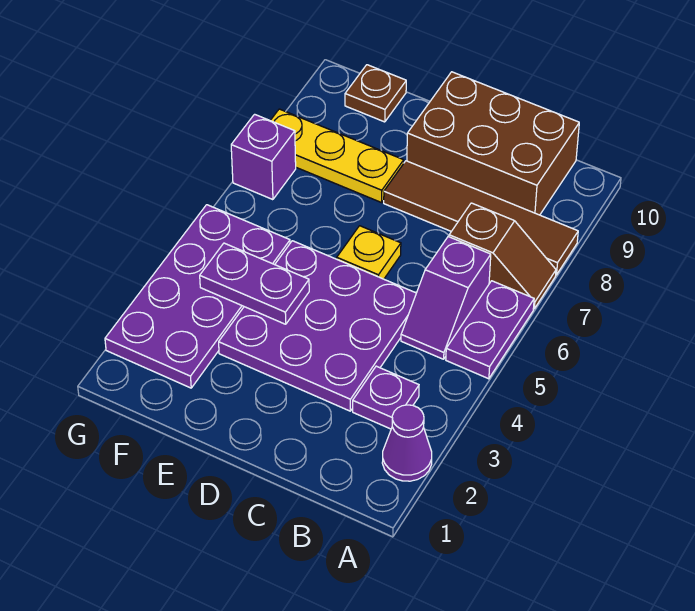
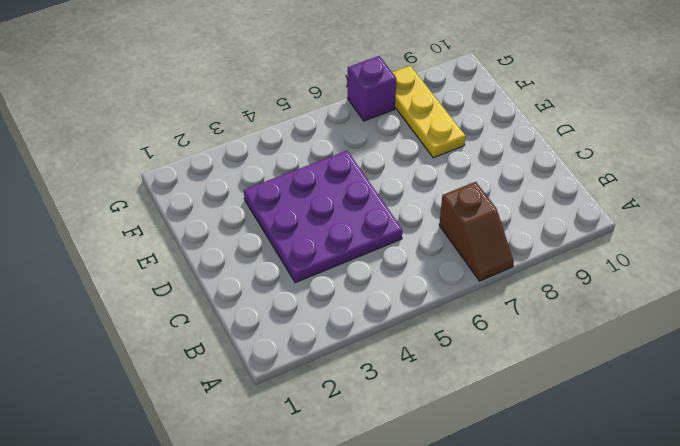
none -> purple cone A2 level 1
none -> purple plate A5:A6 level 1
none -> brown tile A8:D8 level 1

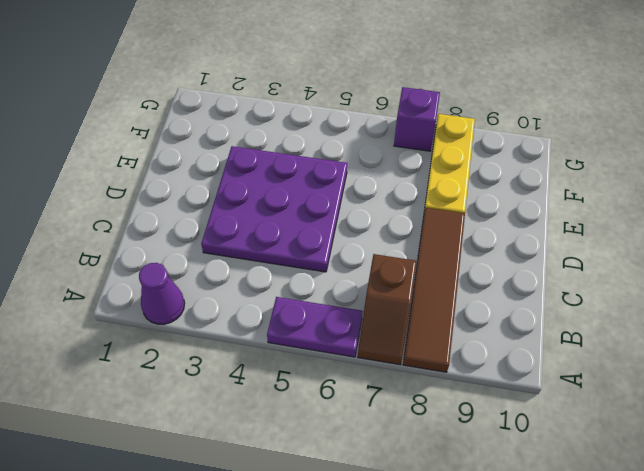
none -> purple plate B3 level 1
none -> purple slope B5:B6 level 1 top 6
none -> brown brick B9:D10 level 1

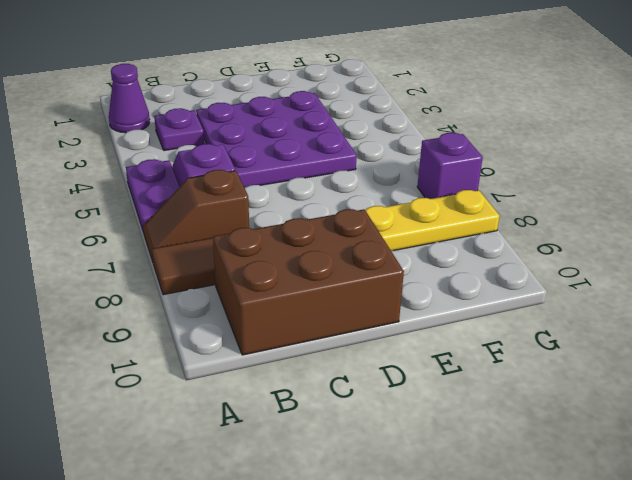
none -> yellow plate D6 level 1
none -> purple plate F2:G5 level 1
none -> brown plate F10 level 1

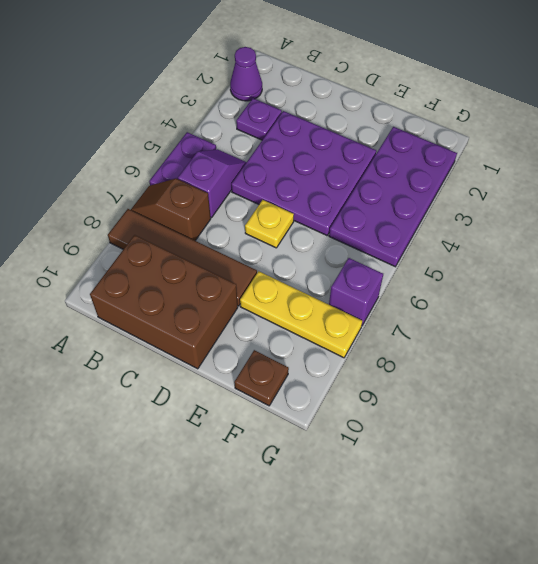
none -> purple plate E4:F4 level 2

